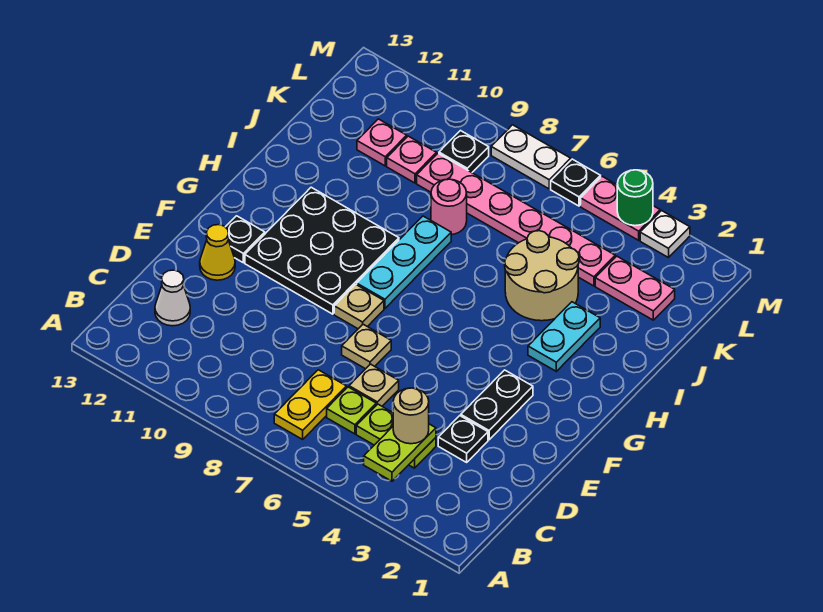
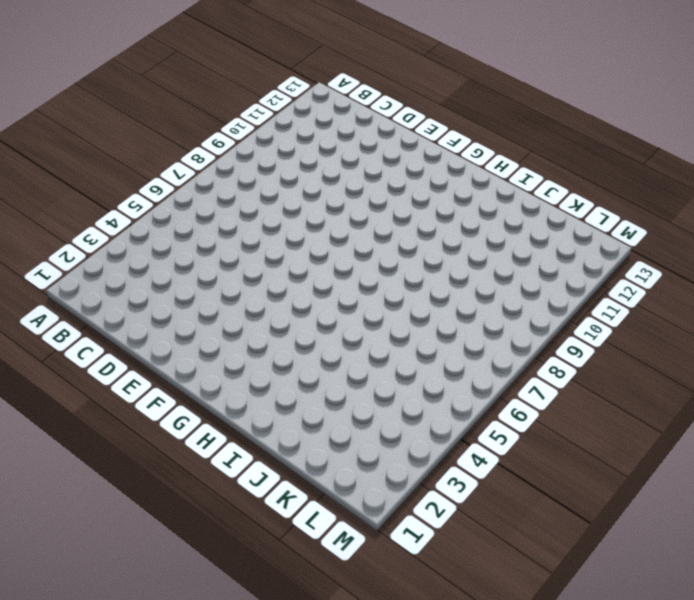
none -> yellow plate B7:C7 level 1
none -> lime plate C4:C5 level 1
none -> lime plate C6 level 1

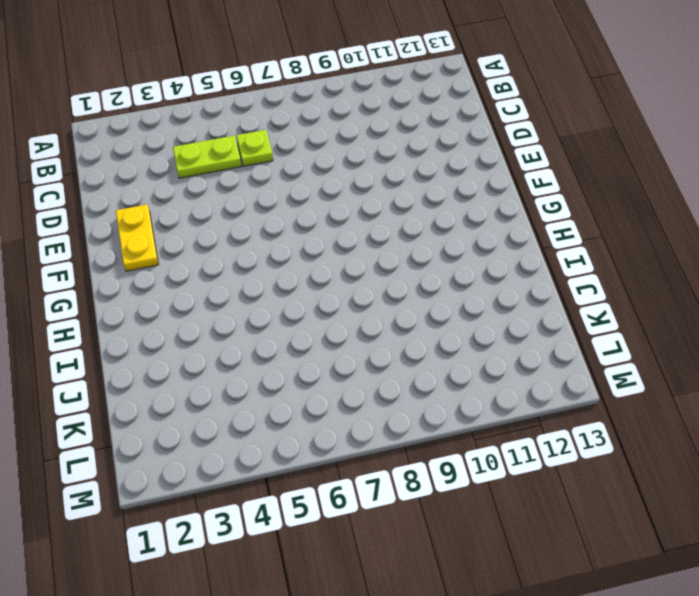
yellow plate E2:F2 level 1 -> yellow plate B7:C7 level 1
none -> white cone C12 level 1
none -> black plate D3 level 1
none -> tan plate D6 level 1

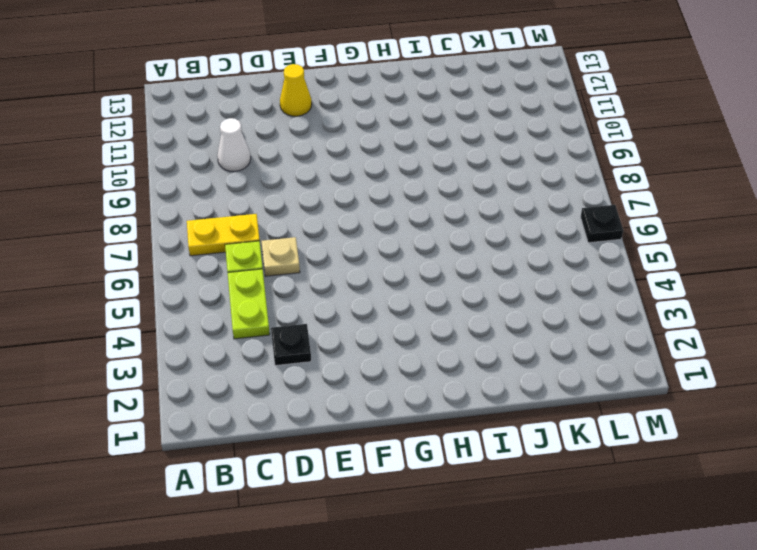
white cone C10 level 1 -> white cone C12 level 1
none -> black plate E3:F3 level 1
none -> tan plate E7 level 1
none -> tan plate F8 level 1

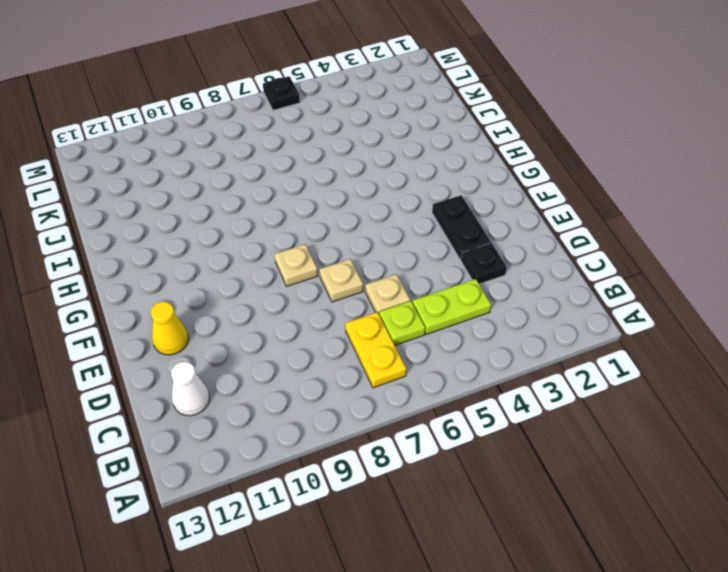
none -> black plate F9:H11 level 1
none -> black plate F12 level 1
none -> cyan plate G8:I8 level 1

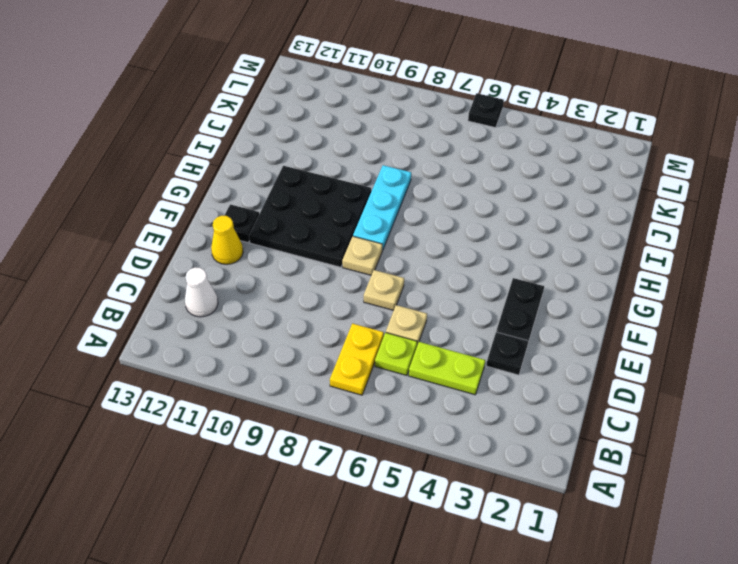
none -> cyan plate H3:I3 level 1
none -> tan round brick I4:J5 level 1
none -> pink round brick J8 level 1

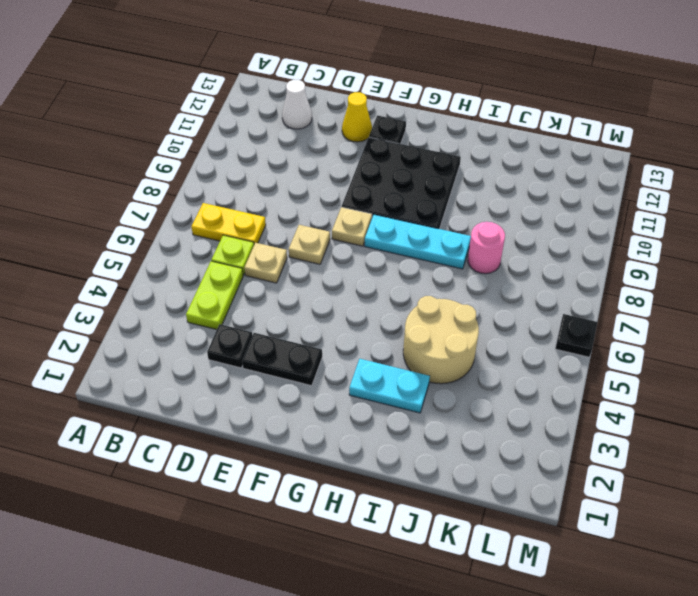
none -> pink plate K2:K3 level 1
none -> pink plate K4:K9 level 1
none -> pink plate K10 level 1

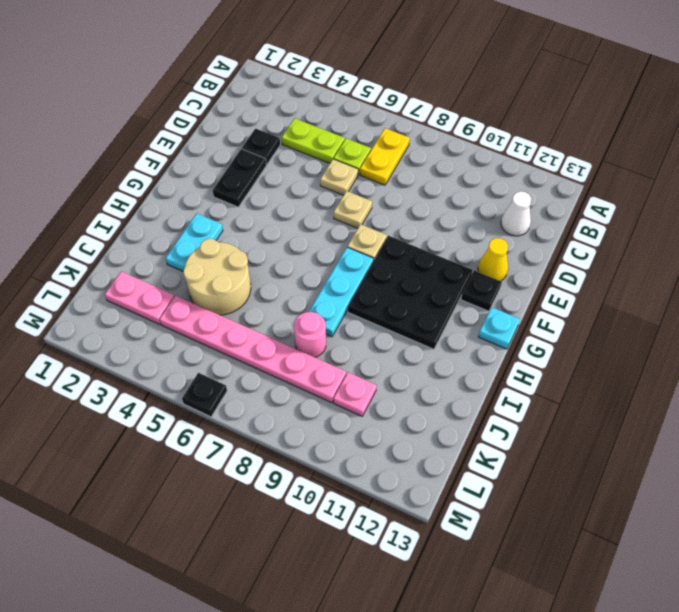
cyan plate G13 level 1 -> none
none -> pink plate K11 level 1
none -> black plate L9 level 1
none -> white plate M3 level 1

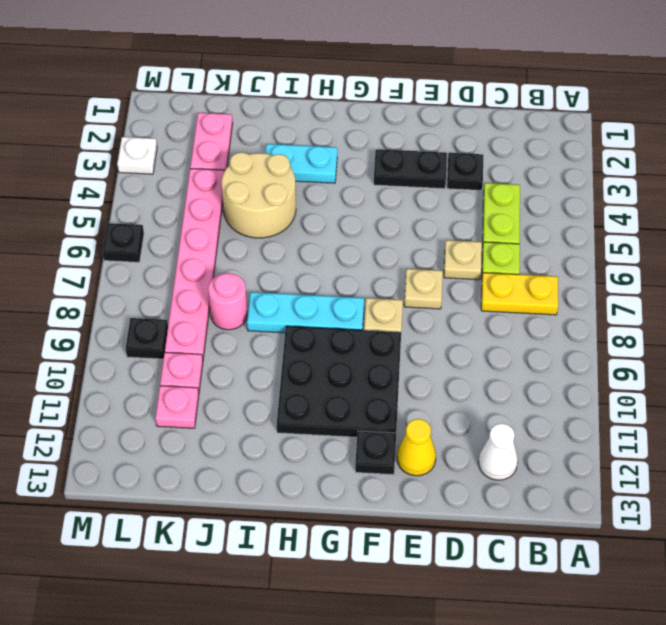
none -> pink plate M4:M5 level 1
none -> white plate M7:M8 level 1
none -> lime plate B4:C4 level 2

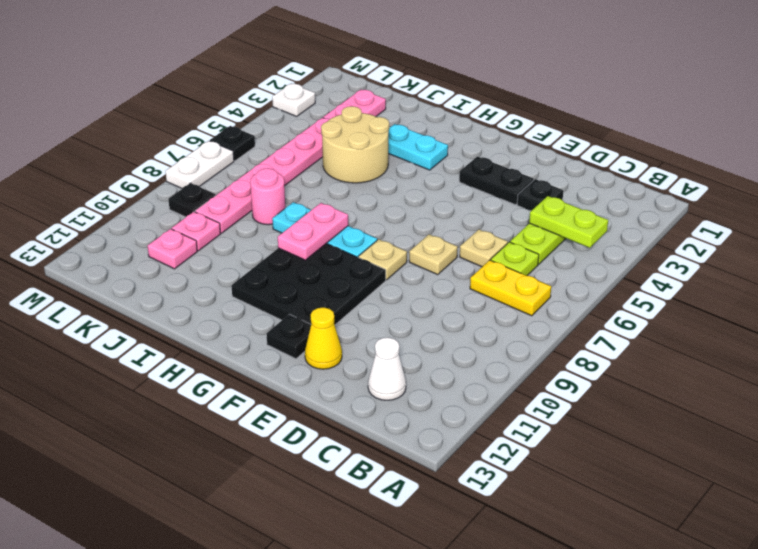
pink plate H8:H9 level 2 -> pink plate M4:M5 level 1
none -> green round brick M4 level 2
none -> tan round brick C4 level 3

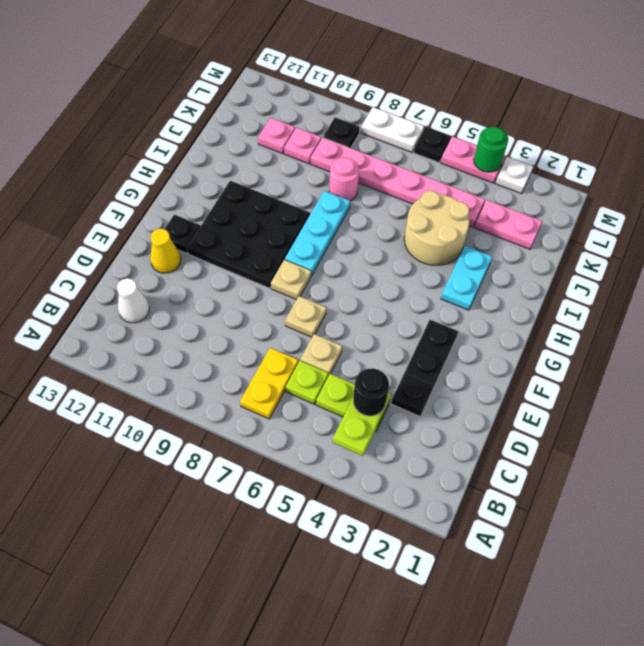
black round brick C4 level 3 -> tan round brick C4 level 3

